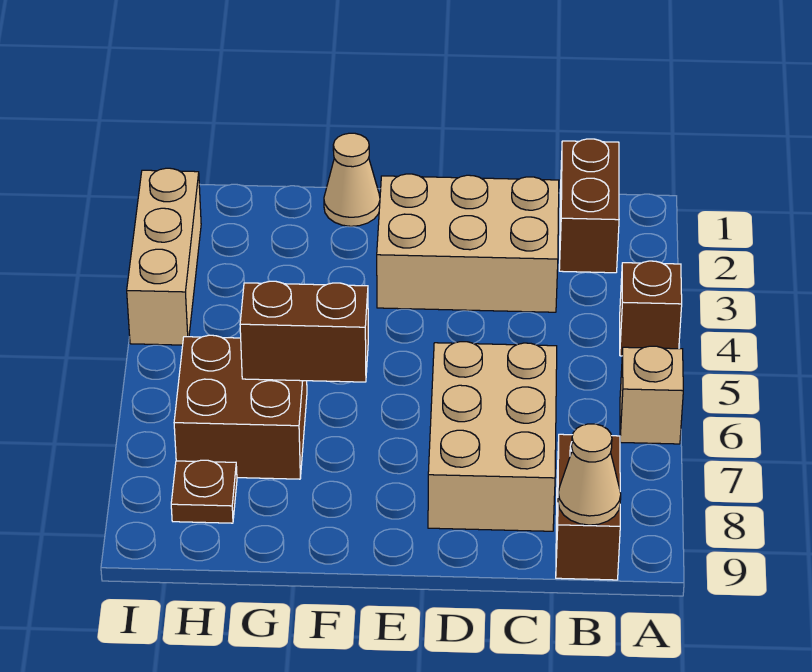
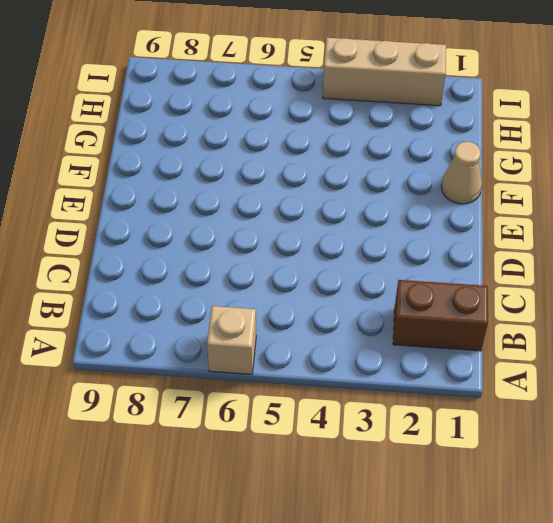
none -> brown brick A4 level 1
none -> brown brick B8:B9 level 1
none -> tan brick C2:E3 level 1

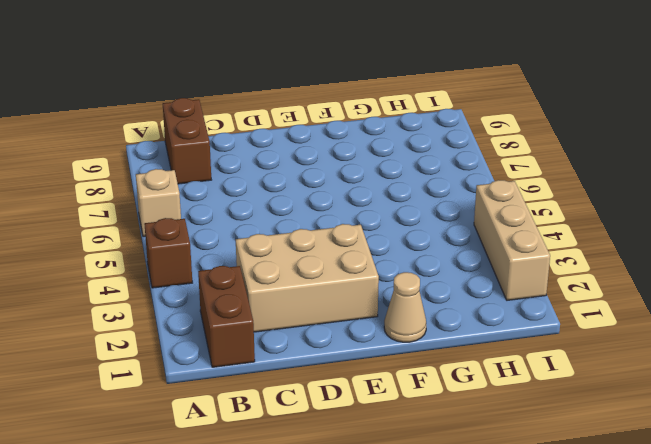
none -> tan brick C6:D8 level 1
none -> brown brick G6:H7 level 1
none -> brown plate H8 level 1

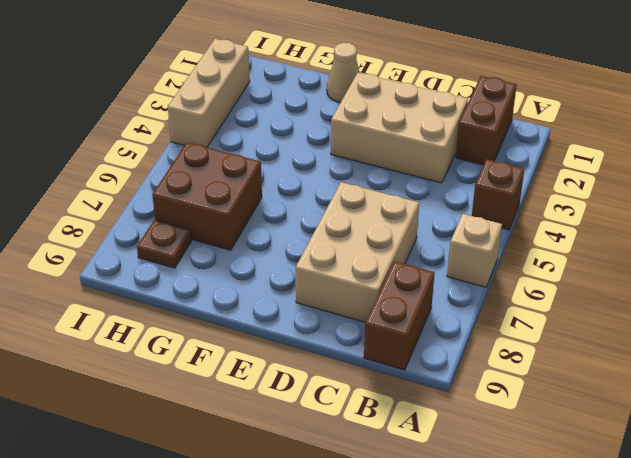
none -> tan cone B9 level 2
none -> brown brick F6:G6 level 2

